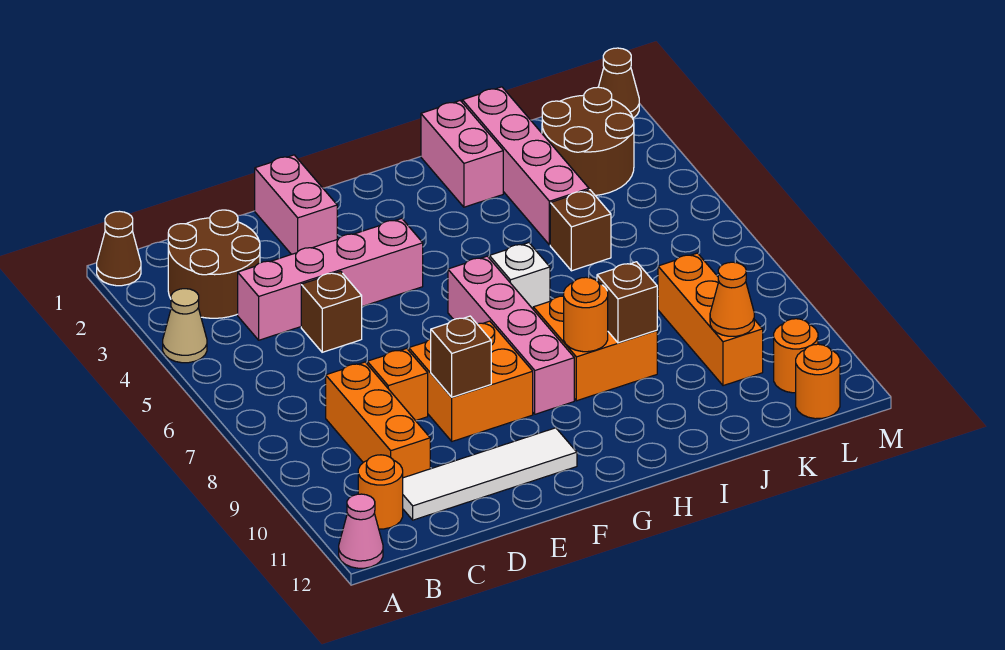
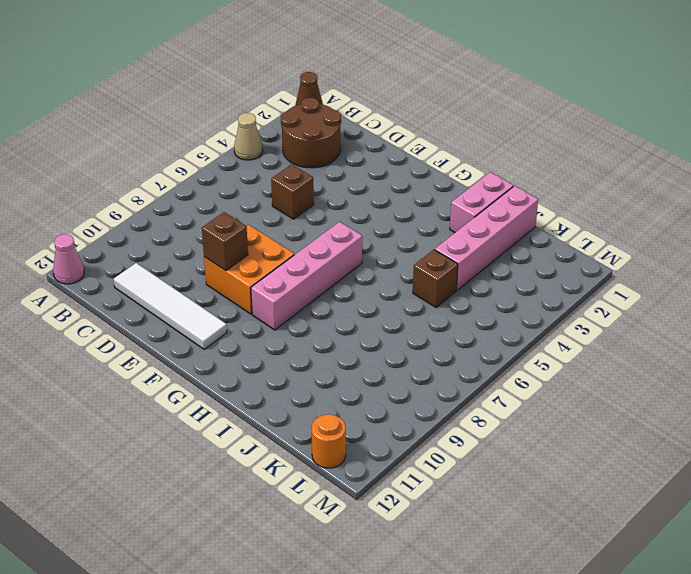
none -> orange round brick B11 level 1
none -> pink brick C4:F4 level 1
none -> orange brick C8:C10 level 1

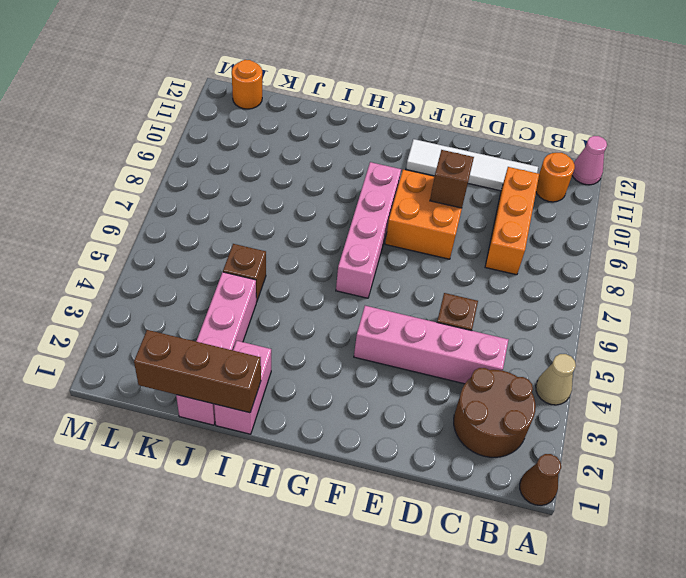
brown brick I1:K1 level 2 -> none
none -> orange brick D8 level 1
none -> pink brick E1:E2 level 1
none -> white brick H6 level 1

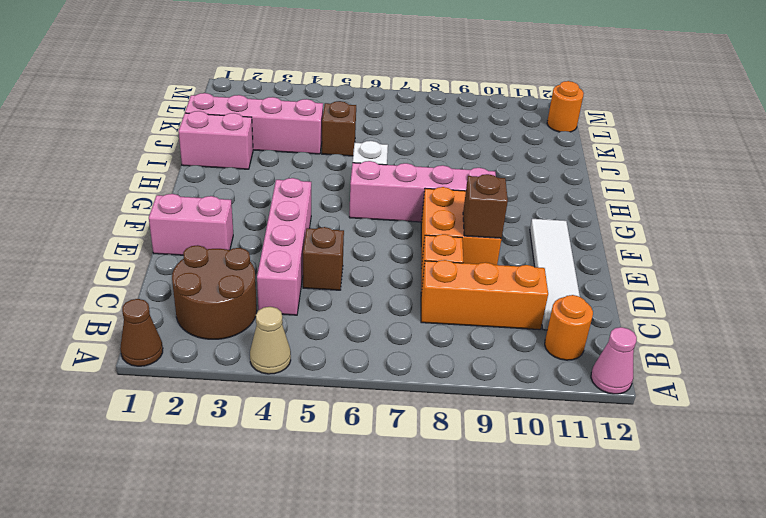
none -> orange brick H8:I9 level 1
none -> brown round brick K2:L3 level 1
none -> orange brick K8:K10 level 1

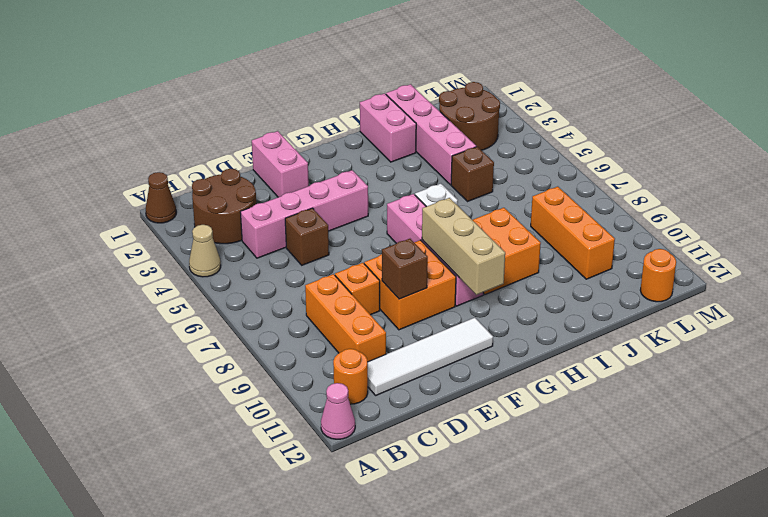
tan brick G8:G10 level 2 -> none
none -> orange round brick L11 level 1
none -> brown cone M1 level 1
none -> orange round brick H9 level 2

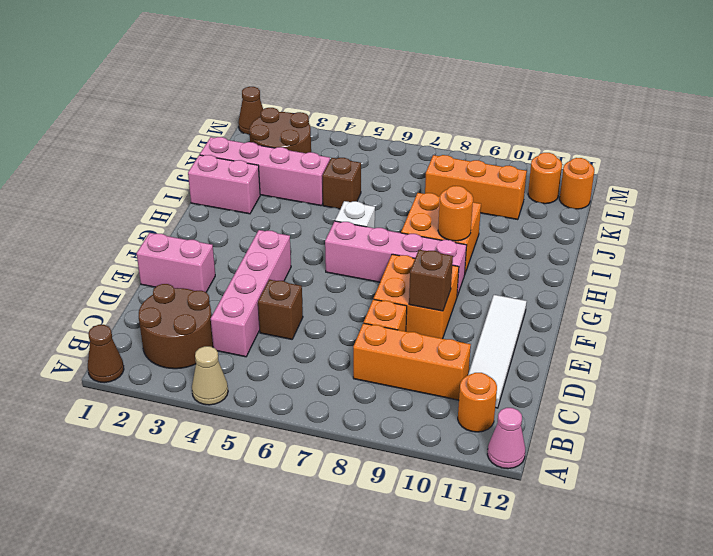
none -> brown brick I9 level 2
none -> orange cone K10 level 2

